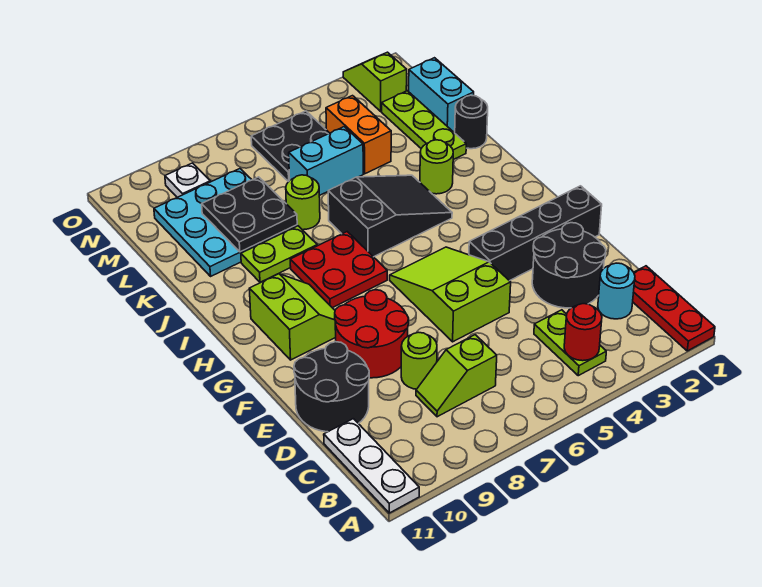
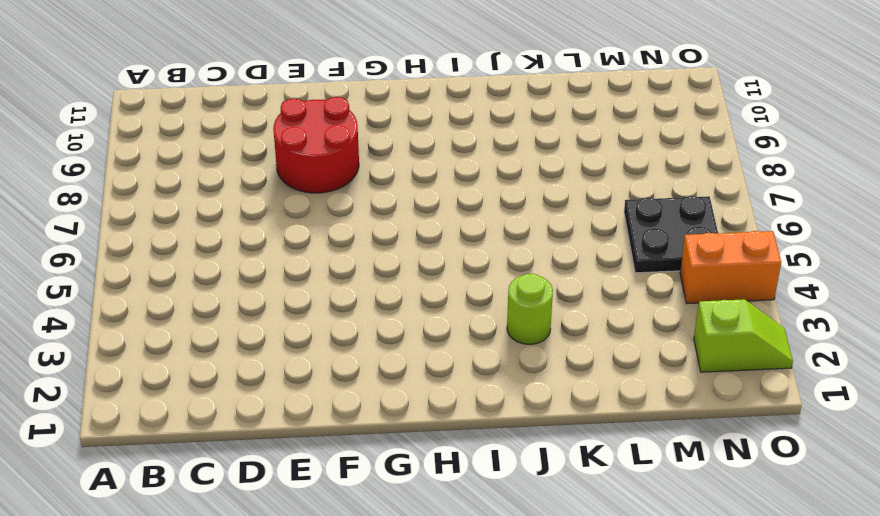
orange brick N4:O4 level 1 -> orange brick L4:M4 level 1
none -> red plate A1:C1 level 1
none -> white plate A11:C11 level 1
none -> lime plate B4:C4 level 1

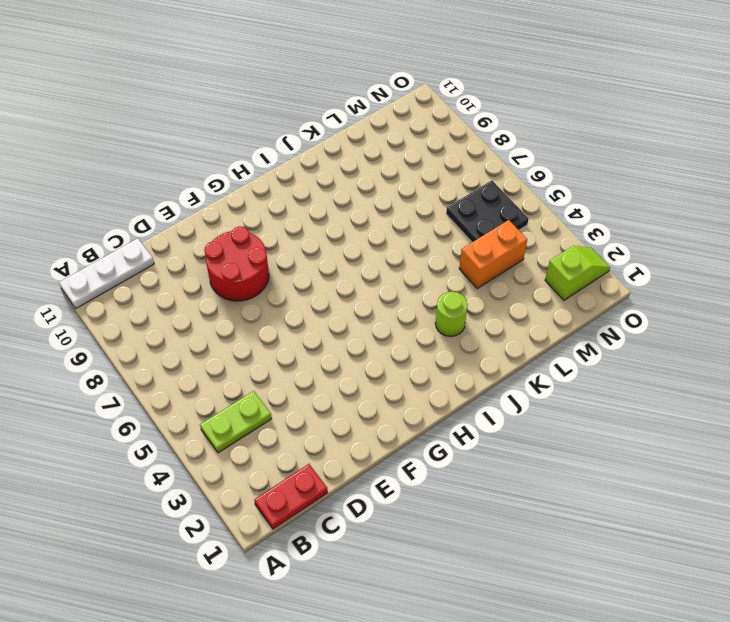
red plate B1:C1 level 1 -> red plate A1:C1 level 1
none -> cyan round brick C2 level 1
none -> lime slope C7:C8 level 1 top 7
none -> black round brick D2:E3 level 1

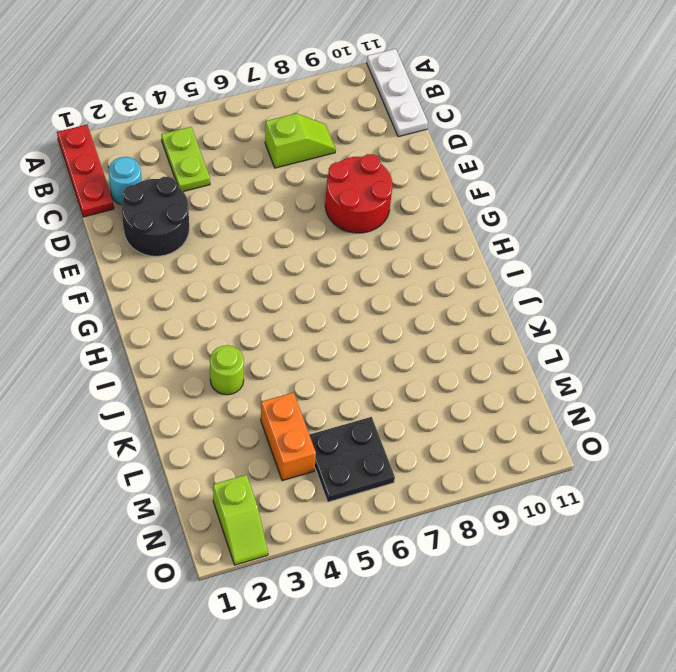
none -> lime round brick D8 level 1
none -> black round brick D10:E11 level 1
none -> lime slope E5:G6 level 1 top E

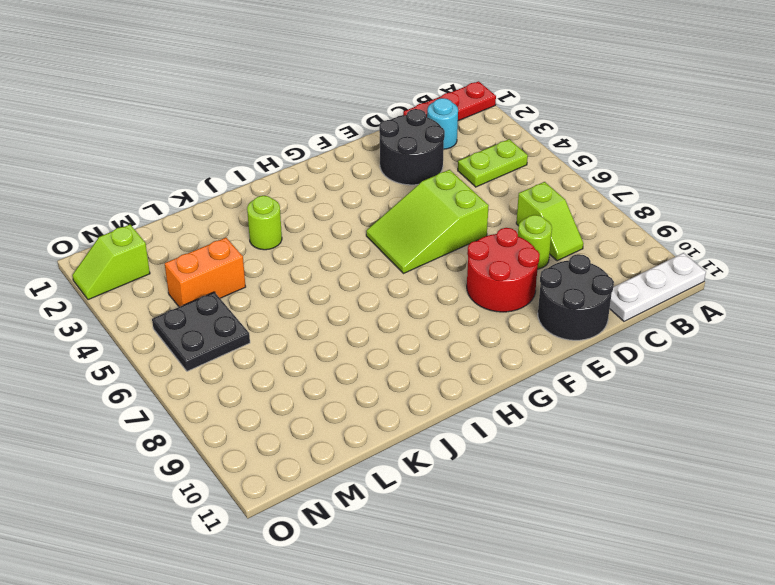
none -> black brick F1:F4 level 1
none -> lime slope G9:H10 level 1 top 10
none -> red plate H7:I8 level 1

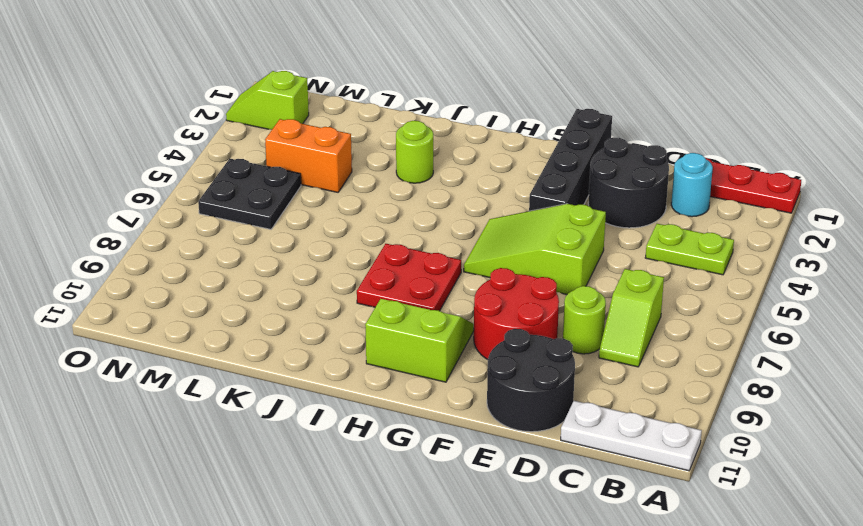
none -> black slope I4:J6 level 1 top 6
none -> lime plate J8:J9 level 1
none -> black round brick K1 level 1

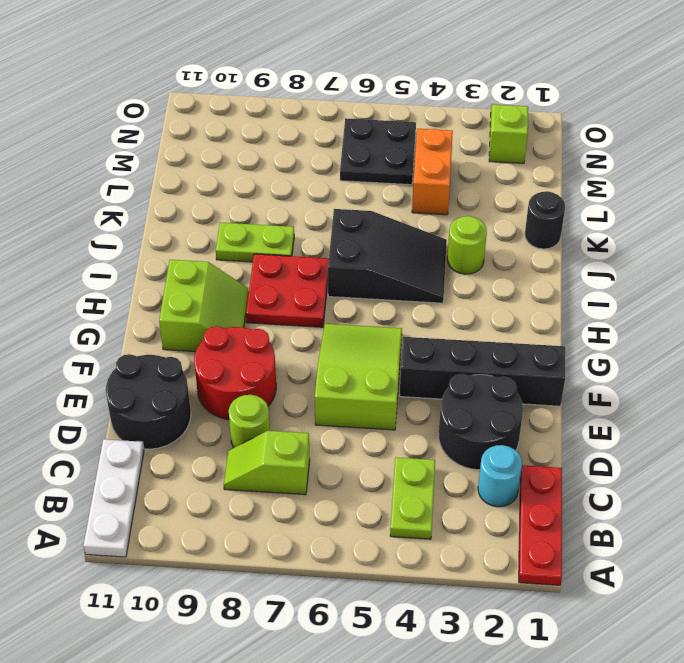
none -> lime plate K2:M2 level 1
none -> lime round brick K7 level 1
none -> cyan plate K8:M10 level 1

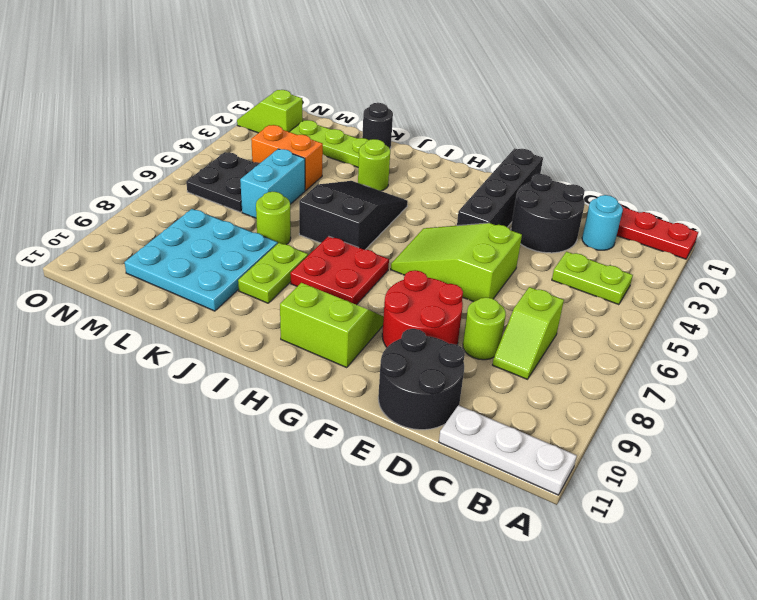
none -> cyan brick L1:M1 level 1
none -> white plate N9 level 1
none -> red round brick B4 level 2

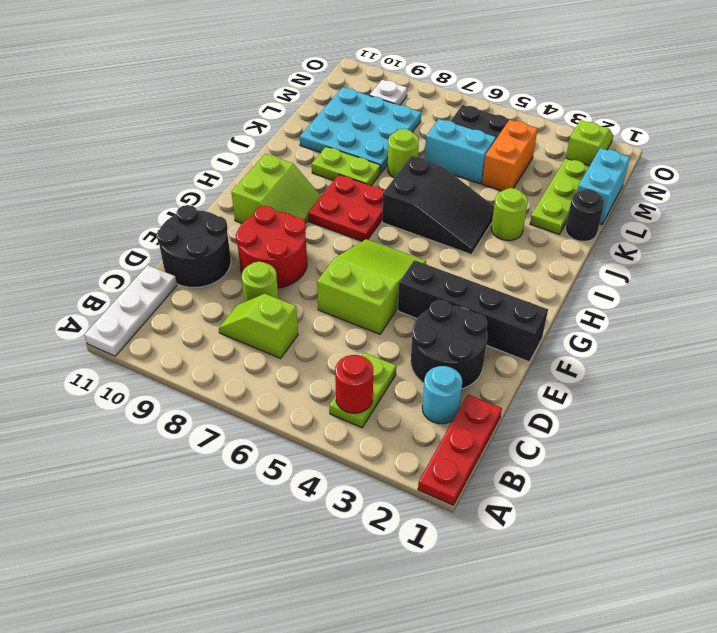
none -> black plate K8:L9 level 2

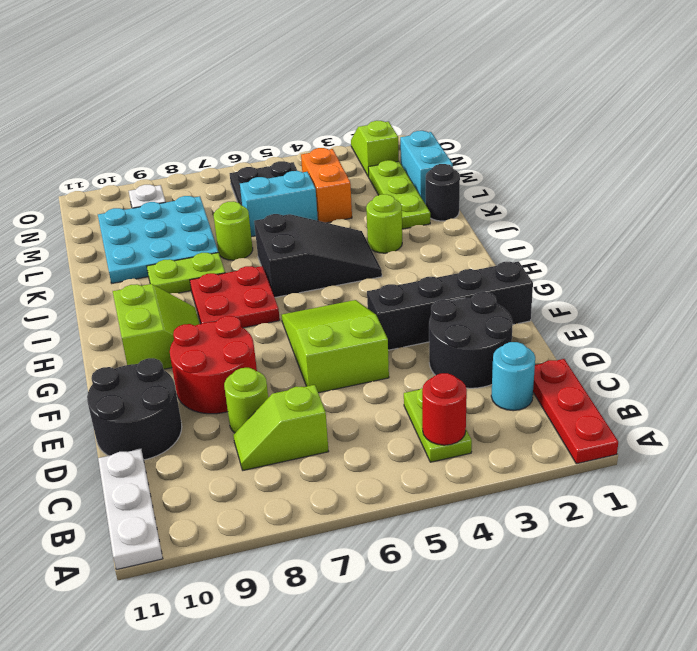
none -> black plate K8:L9 level 2

